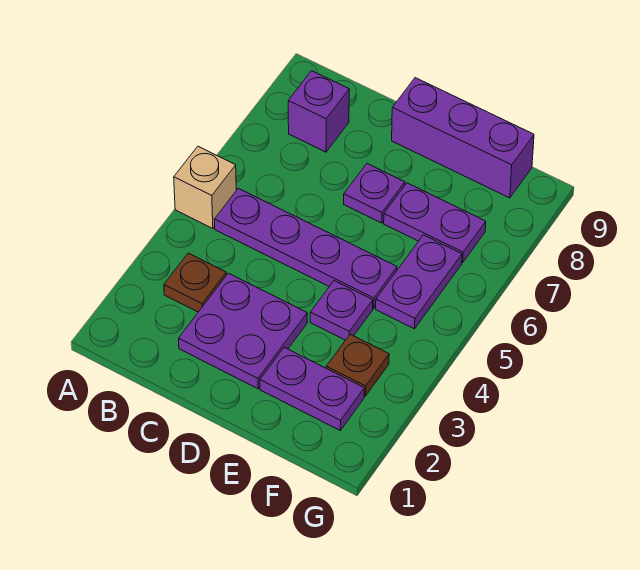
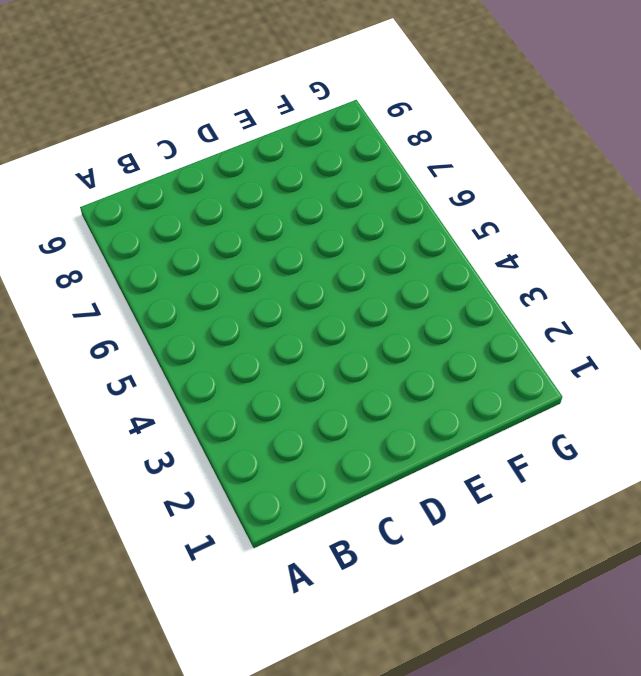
none -> tan brick A5 level 1
none -> brown plate B3 level 1
none -> purple plate B5:E5 level 1

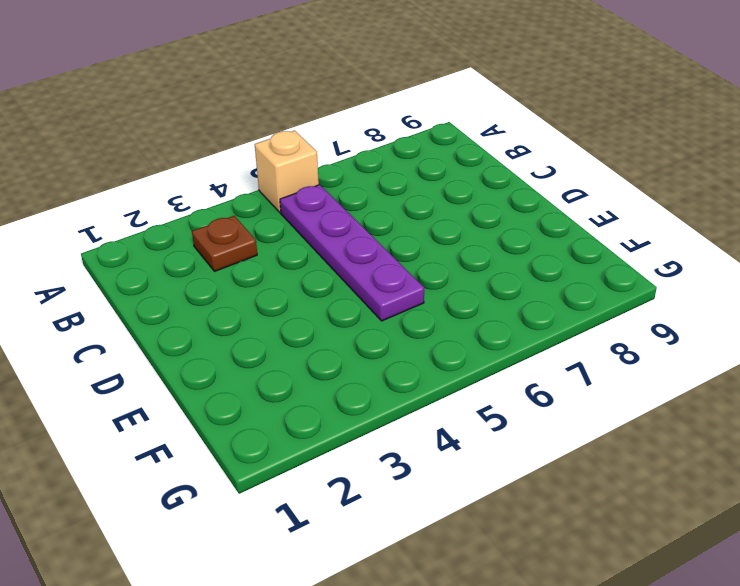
none -> purple brick B8 level 1
none -> purple plate C2:D3 level 1
none -> purple plate D7 level 1

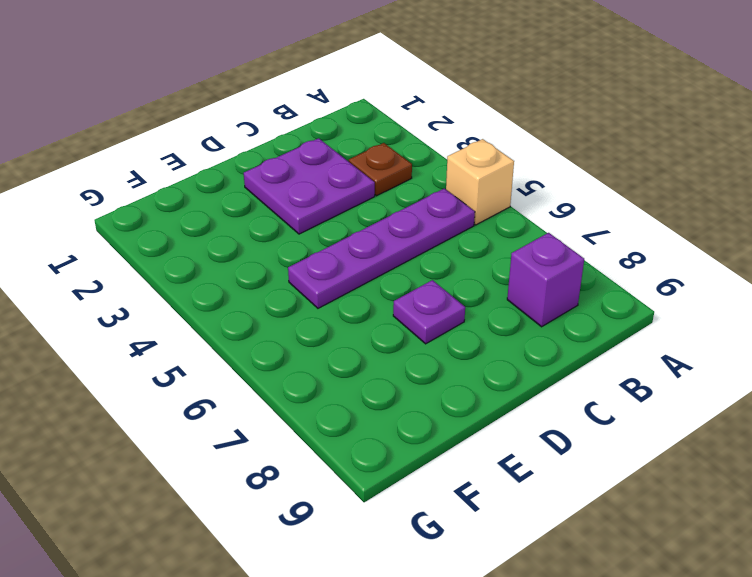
none -> purple brick D9:F9 level 1
none -> purple plate E2:F2 level 1
none -> purple plate E4 level 1

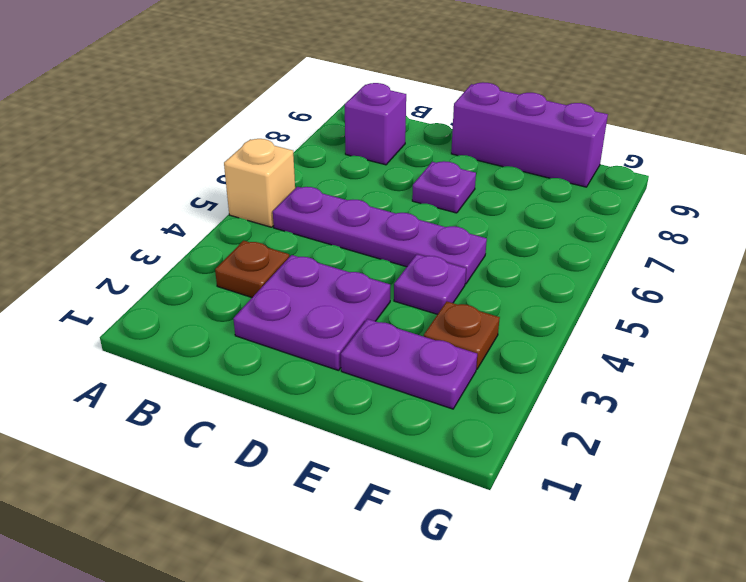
none -> purple plate E7:F7 level 1
none -> purple plate F5:F6 level 1

